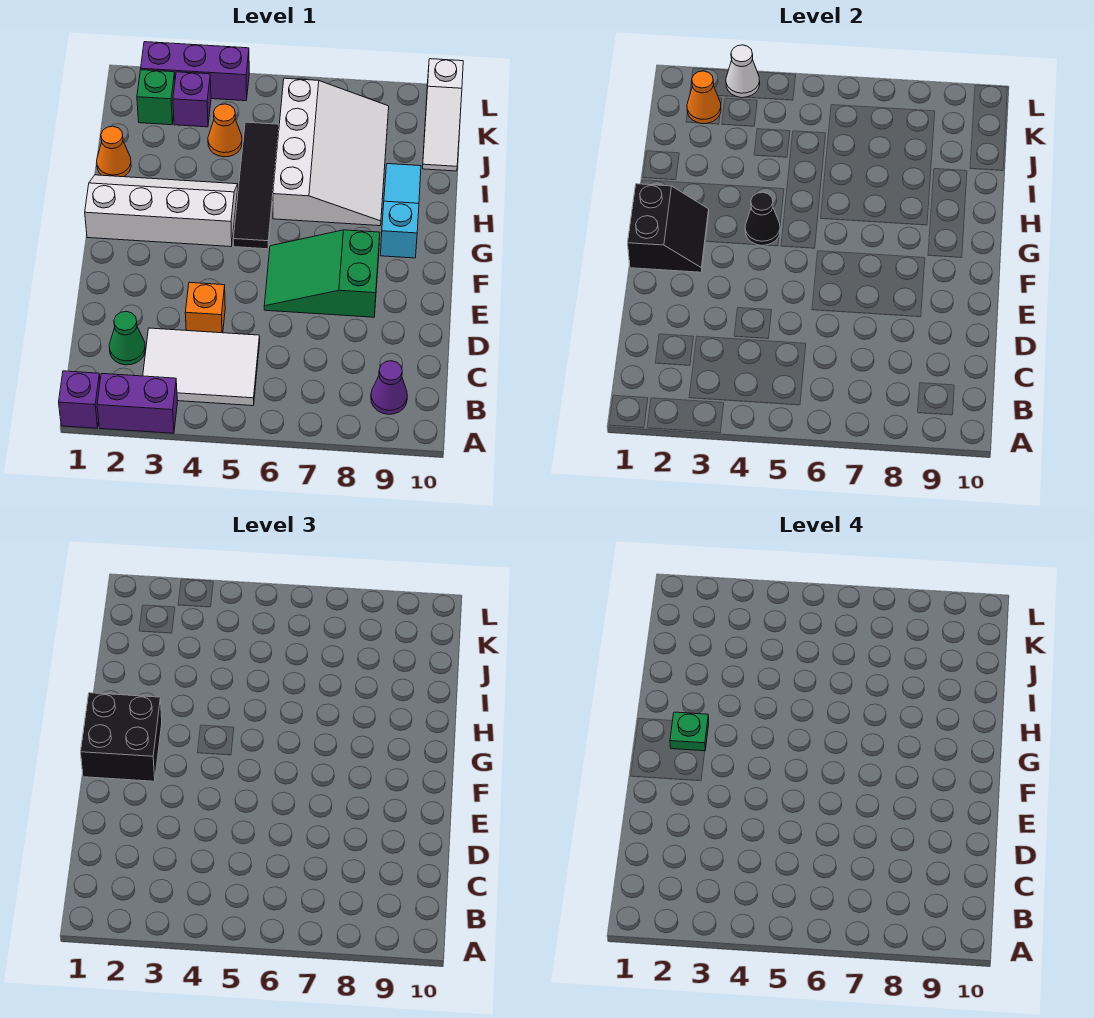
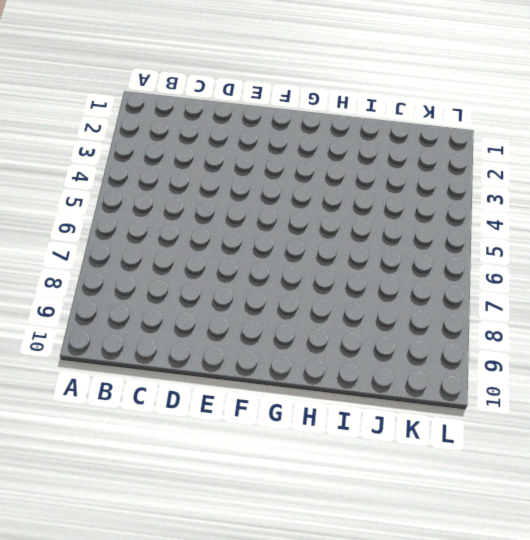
none -> purple brick A1 level 1
none -> purple brick A2:A3 level 1
none -> white tile B3:C5 level 1

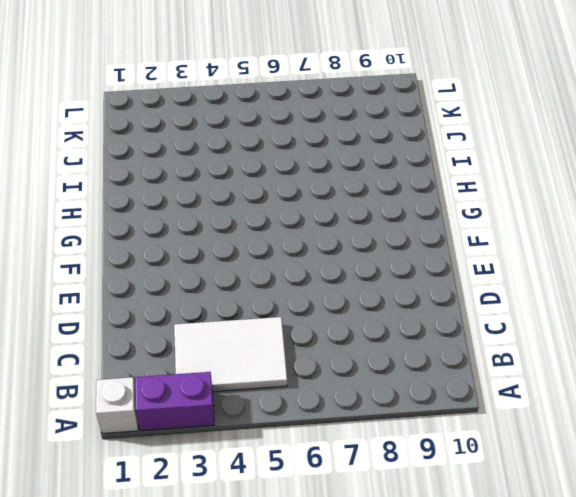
white brick A1 level 1 -> purple brick A1 level 1
none -> purple cone B9 level 1
none -> green cone C2 level 1
none -> orange brick D4 level 1

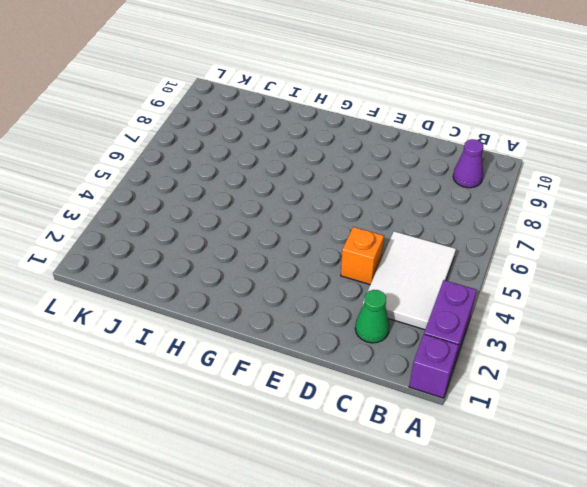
none -> green slope E6:F8 level 1 top 8
none -> white slope G1:H4 level 1 top G
none -> black tile G5:J5 level 1

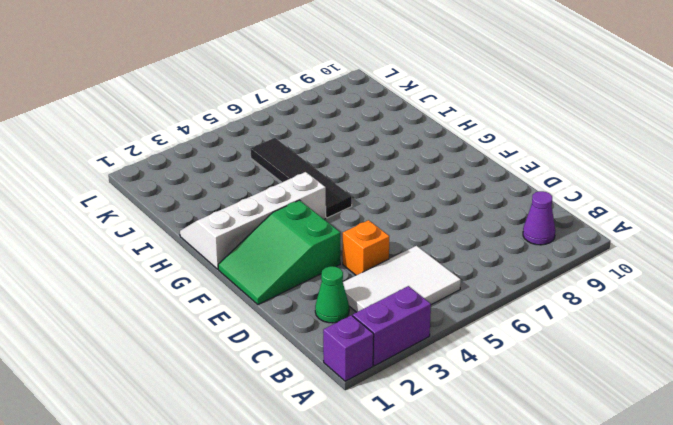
green slope E1:F3 level 1 top 3 -> green slope E6:F8 level 1 top 8
none -> cyan slope G9:I9 level 1 top G
none -> white slope H6:K8 level 1 top 6
none -> orange cone I1 level 1

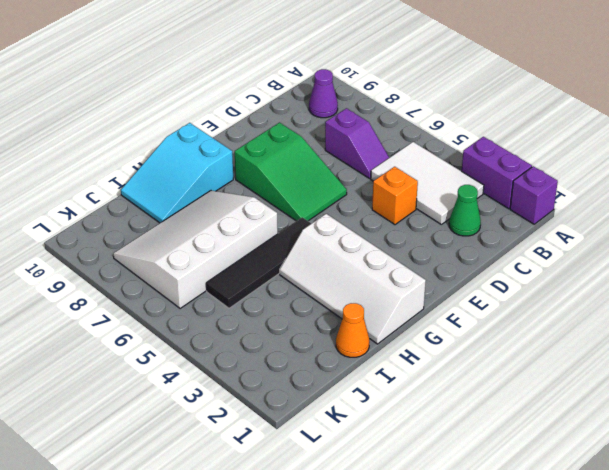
purple slope C6:C7 level 1 top 7 -> none
cyan slope G9:I10 level 1 top G -> cyan slope G9:I9 level 1 top G
none -> orange cone J4 level 1
none -> white slope J10:L10 level 1 top L
none -> green brick K2 level 1

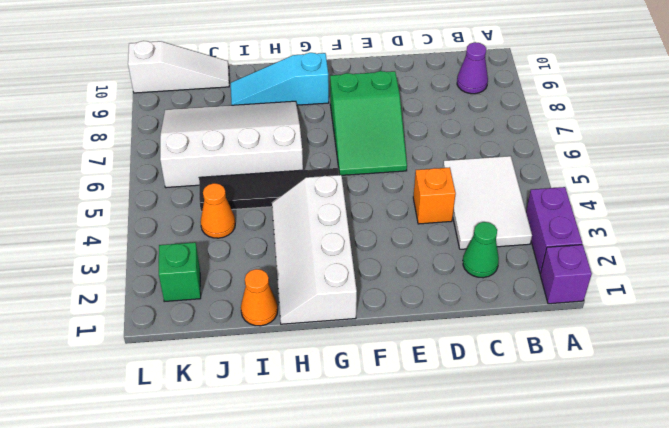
none -> purple brick K3 level 1
none -> purple brick L2:L4 level 1
none -> black slope F1:G2 level 2 top 1

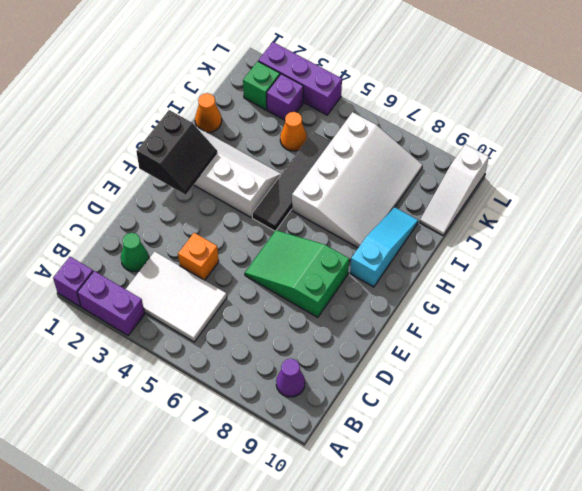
none -> black cone G4 level 2
none -> orange cone K2 level 2
none -> white cone L3 level 2

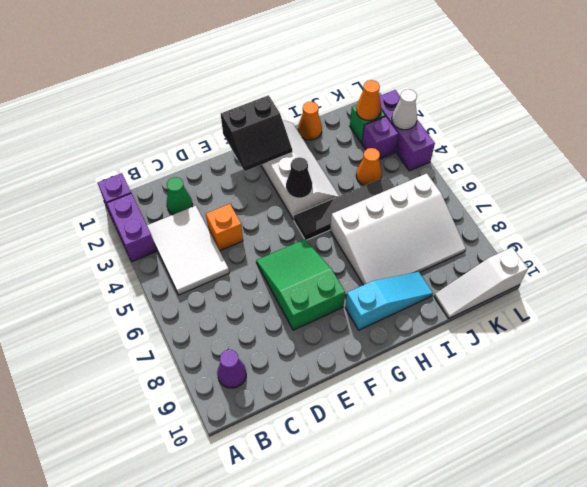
none -> black brick F1:G2 level 3
none -> green plate G2 level 4

